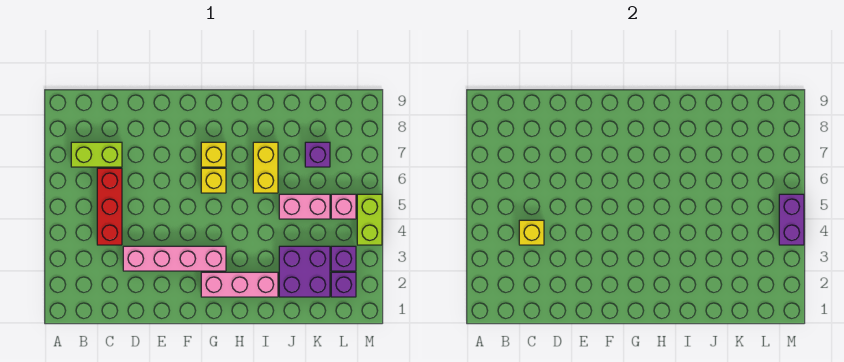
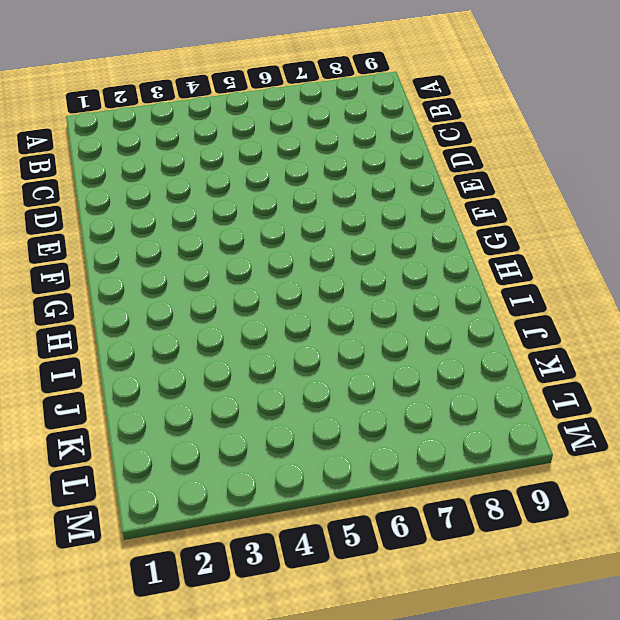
none -> lime brick B7:C7 level 1
none -> red brick C4:C6 level 1
none -> pink brick D3:G3 level 1

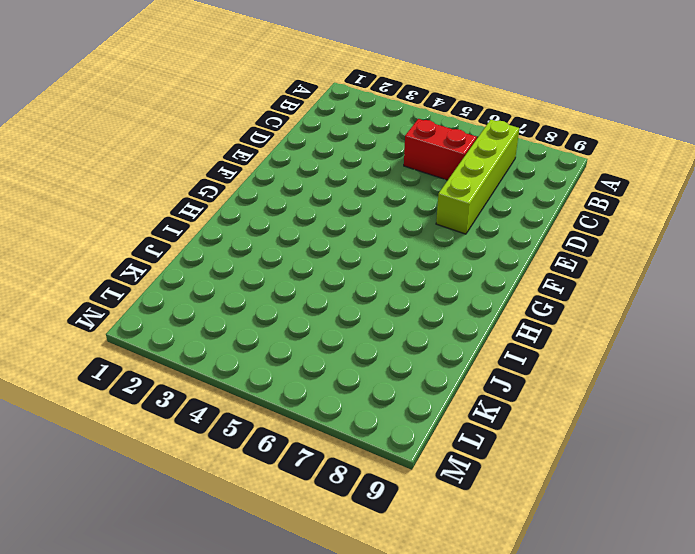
lime brick B7:E7 level 1 -> lime brick B7:C7 level 1
red brick C5:C6 level 1 -> red brick C4:C6 level 1
none -> pink brick D3:G3 level 1
none -> pink brick G2:I2 level 1
none -> yellow brick G6 level 1

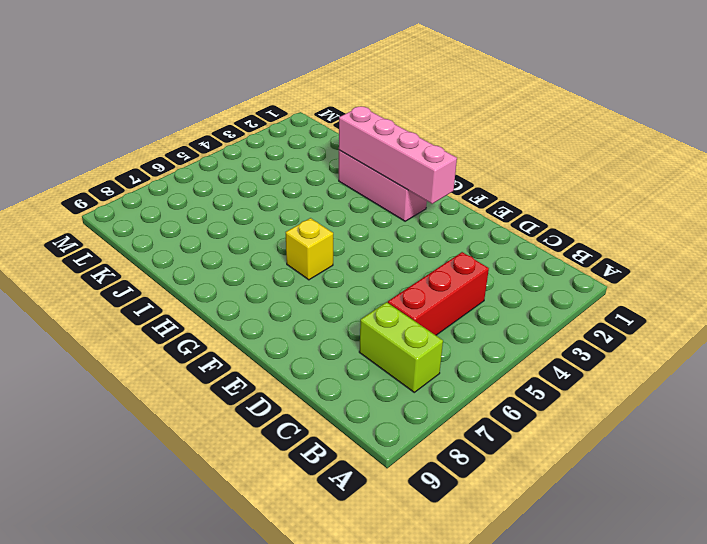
pink brick F2:I2 level 2 -> pink brick D3:G3 level 1
none -> yellow brick G7 level 1
none -> yellow brick I6:I7 level 1
none -> purple brick J2:K3 level 1

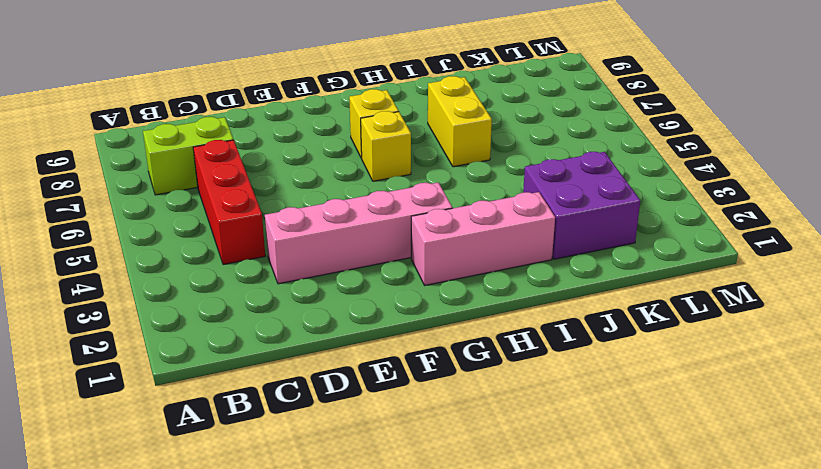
none -> pink brick J5:K5 level 1
none -> purple brick K7 level 1
none -> purple brick L2 level 1

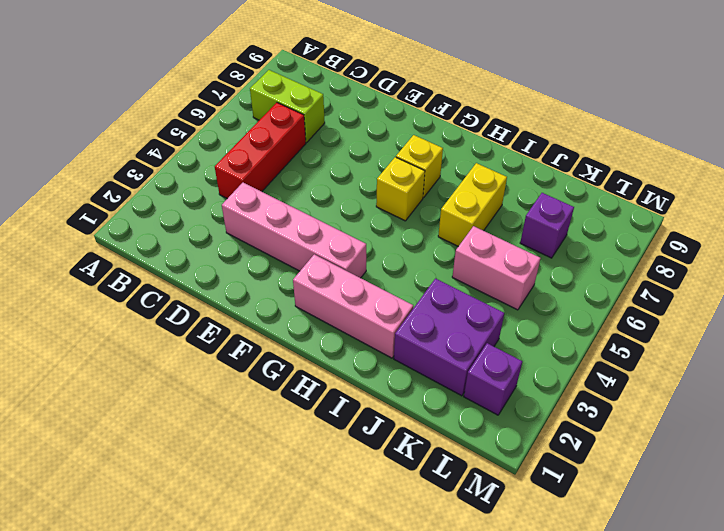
none -> purple brick L3 level 1
none -> pink brick L5 level 1
none -> lime brick M4:M5 level 1

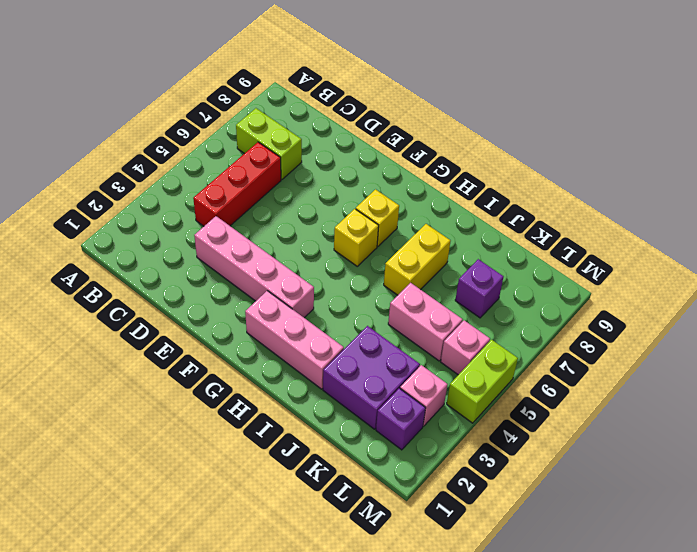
pink brick L3 level 1 -> purple brick L3 level 1
none -> yellow brick C4 level 2
none -> purple brick M4:M5 level 2

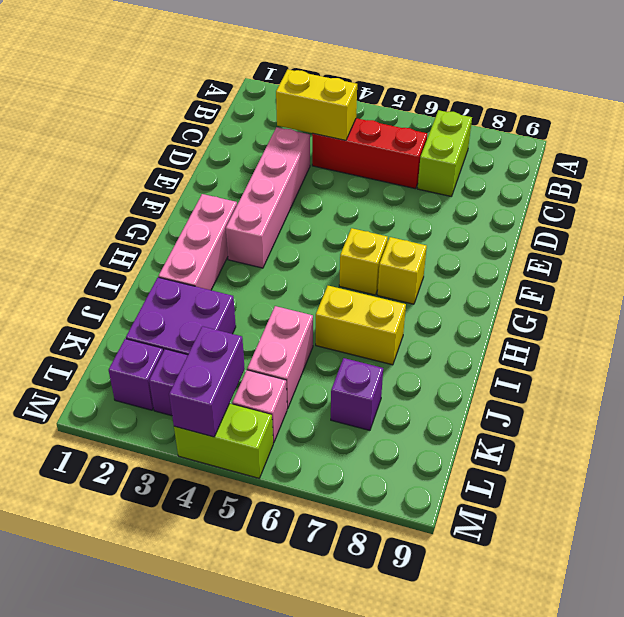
yellow brick C3:C4 level 2 -> yellow brick C4 level 2
purple brick L4:M4 level 2 -> purple brick M4:M5 level 2

